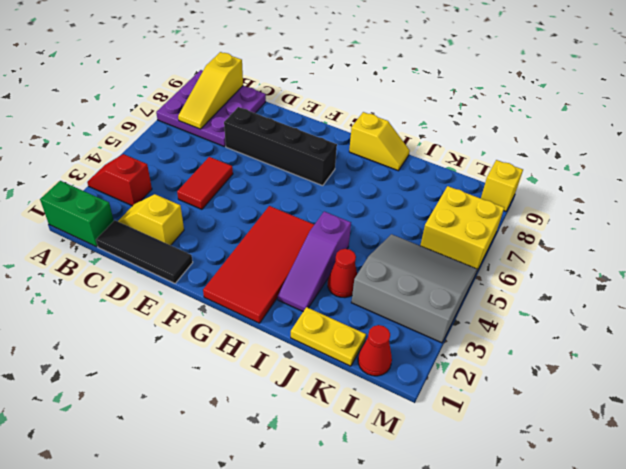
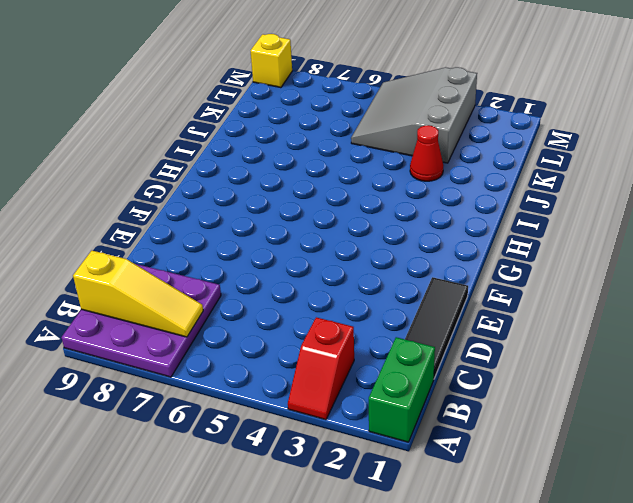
none -> yellow slope C2:D2 level 1 top D
none -> red tile D4:D5 level 1
none -> black brick D7:G7 level 1

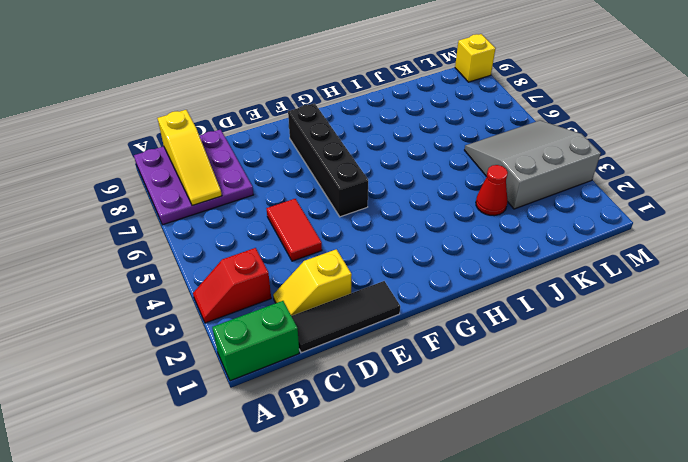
black brick F5:F8 level 1 -> black brick D7:G7 level 1
none -> red tile G1:H4 level 1
none -> yellow slope H9:I9 level 1 top H
none -> purple slope I2:I4 level 1 top 4

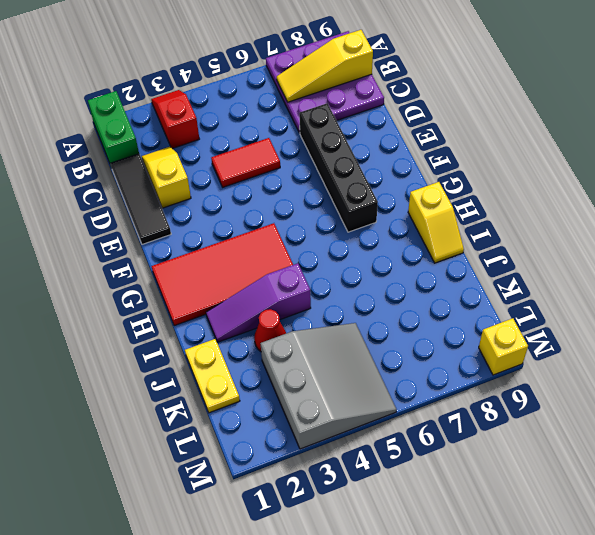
none -> red cone L1 level 1
none -> yellow brick L6:M7 level 1

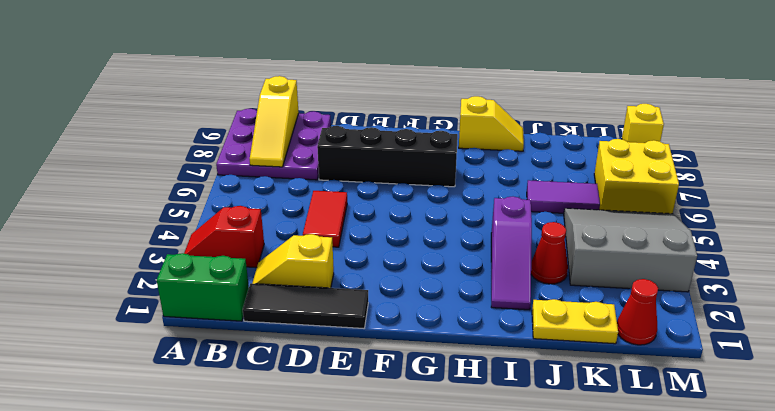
purple tile J6:K6 level 1 -> none
none -> red tile G1:H4 level 1

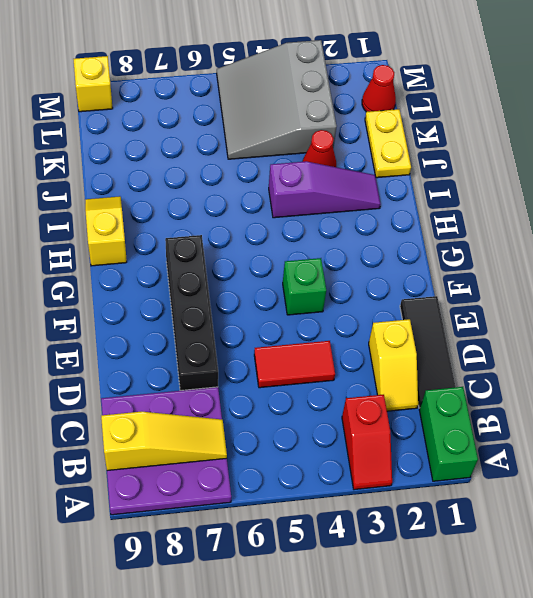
green brick F4 level 1 -> none
none -> red tile G1:H4 level 1
none -> yellow brick L6:M7 level 1

